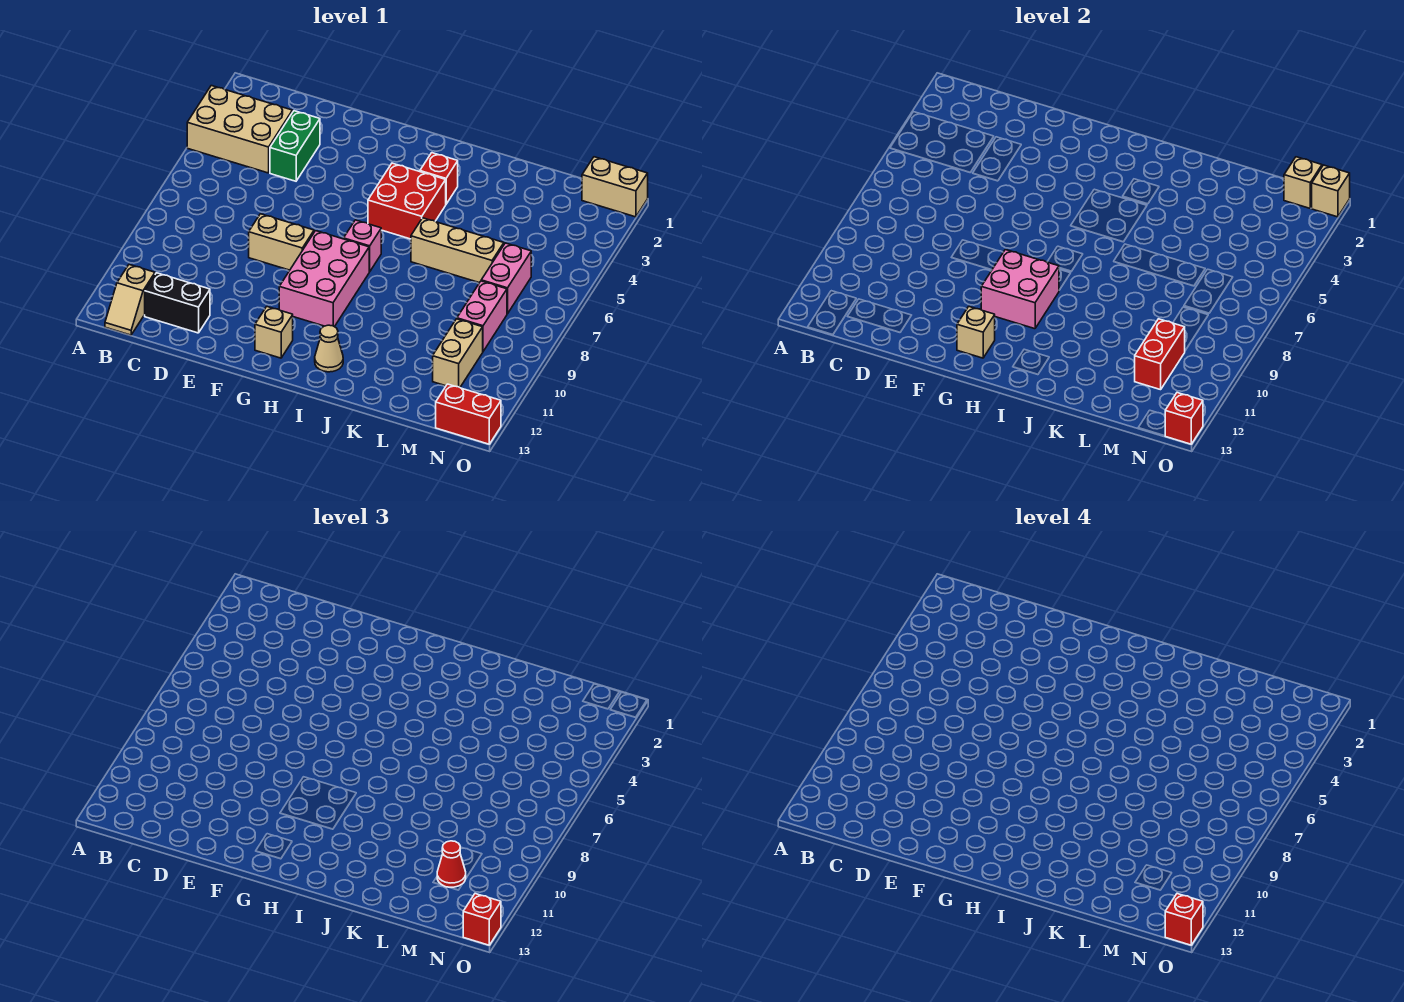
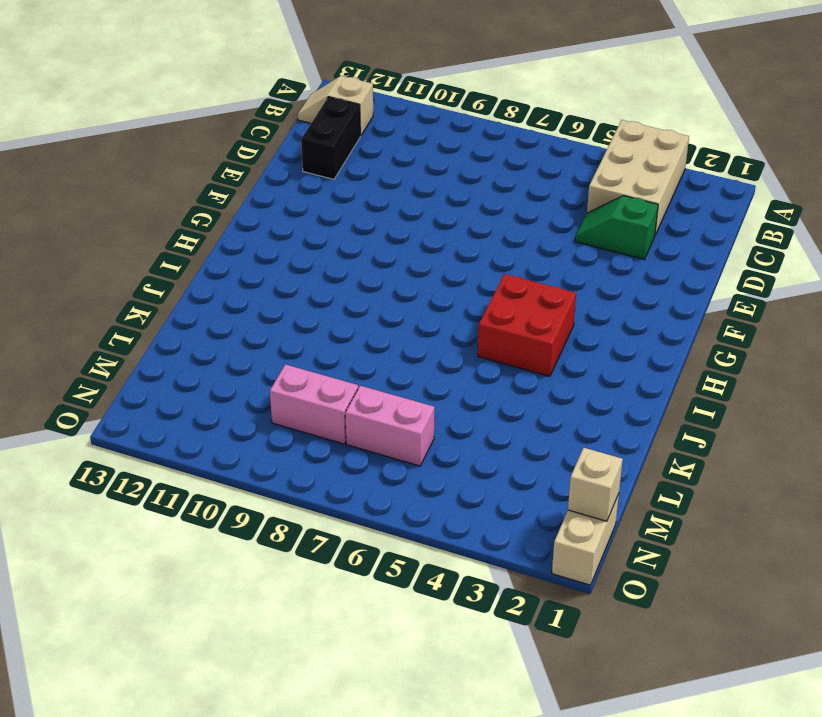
green slope D3:D4 level 1 top 3 -> green brick D3:D4 level 1
none -> tan brick E8:F8 level 1
none -> pink brick G8:H10 level 1
none -> tan brick G12 level 1

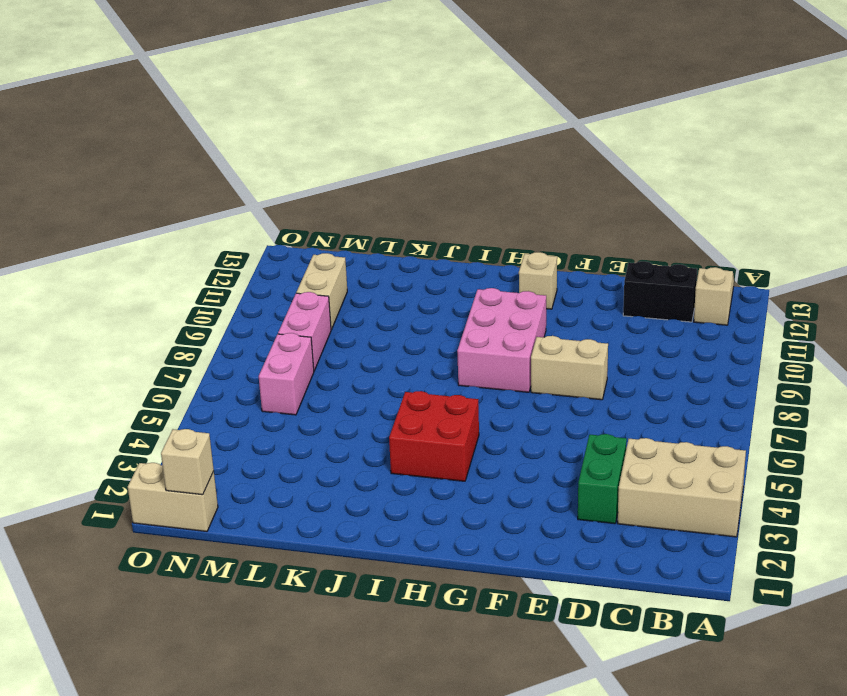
none -> pink brick H7 level 1
none -> red brick I3 level 1
none -> tan cone I12 level 1

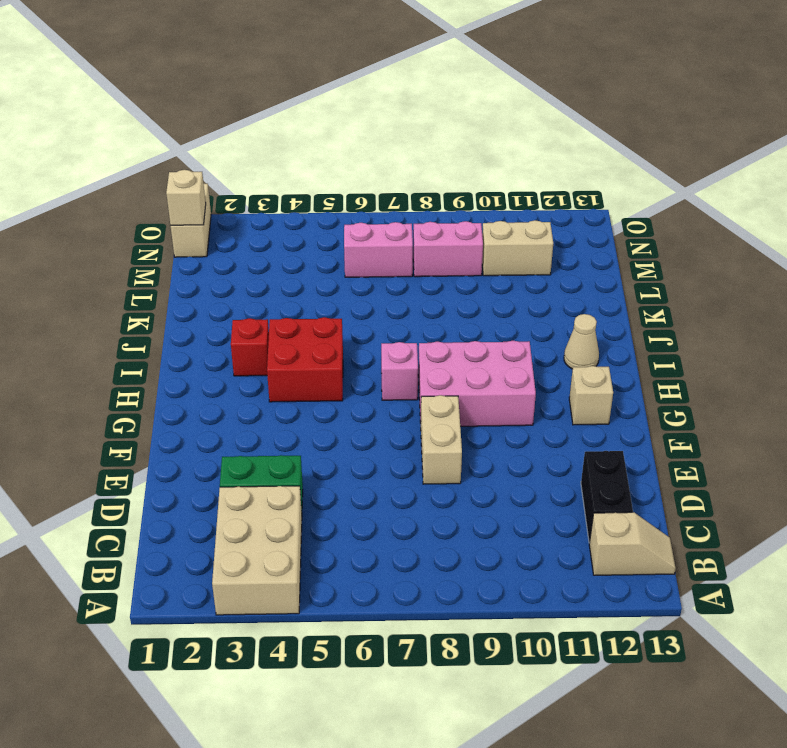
none -> tan brick J6:L6 level 1
none -> red brick N13:O13 level 1
none -> pink brick G9:H10 level 2

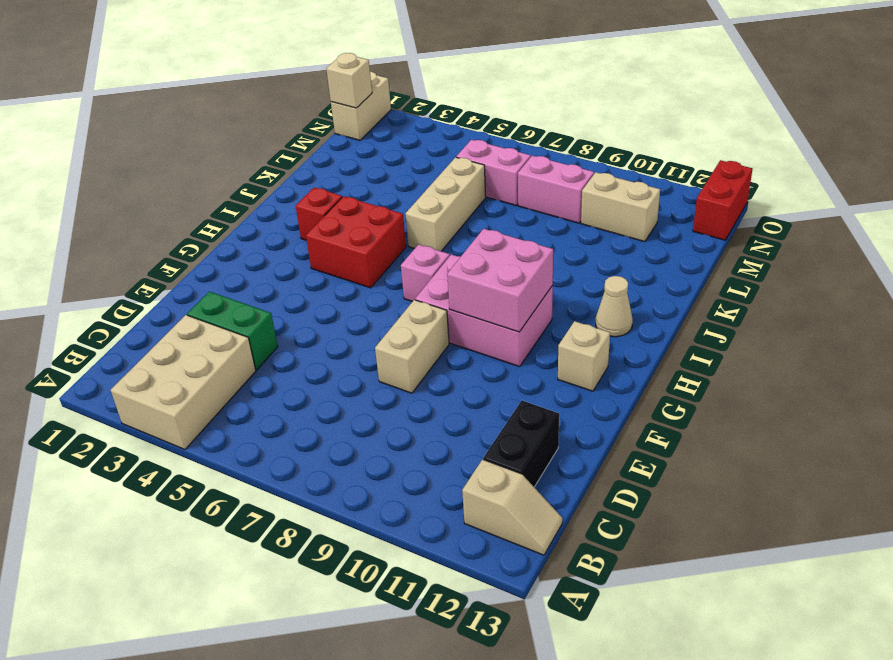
none -> tan brick G12 level 2
none -> red brick M10:M11 level 2
none -> tan brick O1 level 2

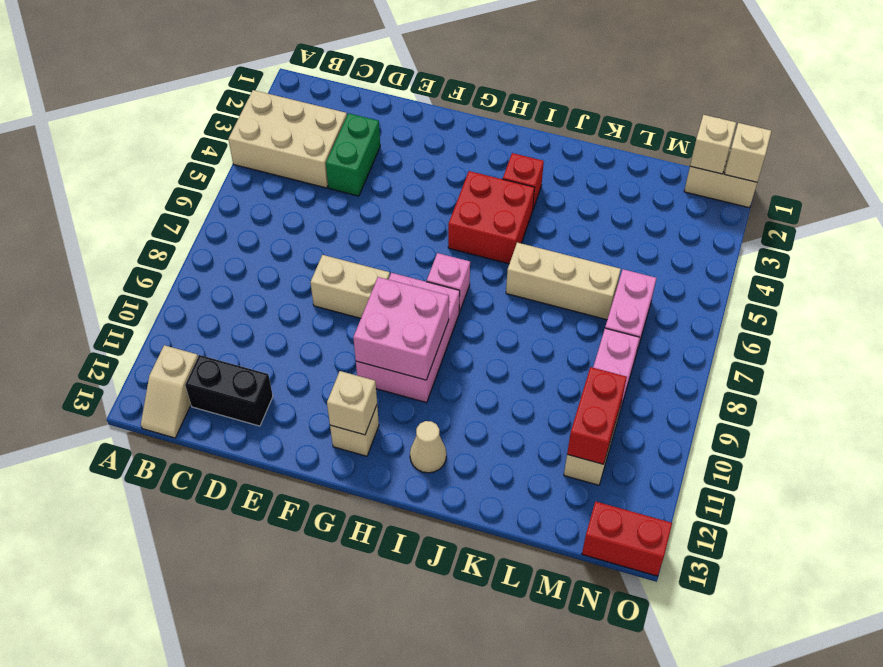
none -> red brick O13 level 2
none -> red cone M11 level 3
none -> red brick O13 level 3

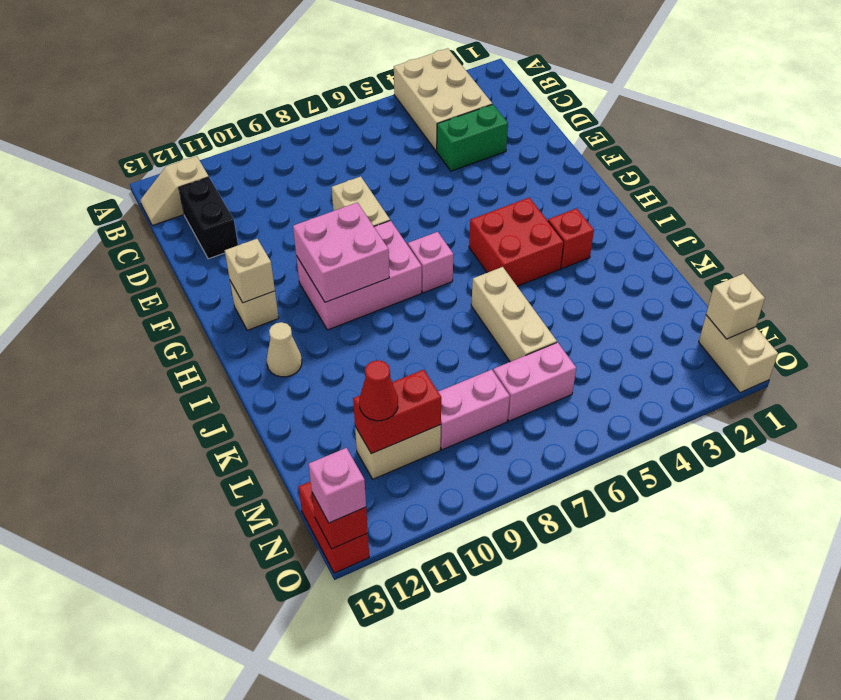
pink brick O13 level 3 -> red brick O13 level 3
none -> tan brick O1 level 2
none -> red brick O13 level 4

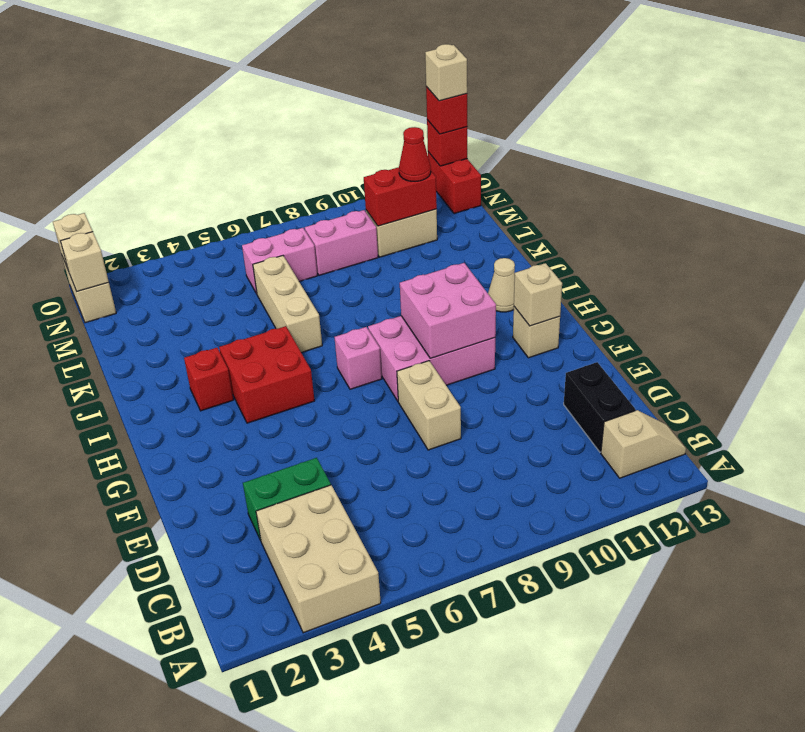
tan brick O13 level 4 -> red brick O13 level 4

